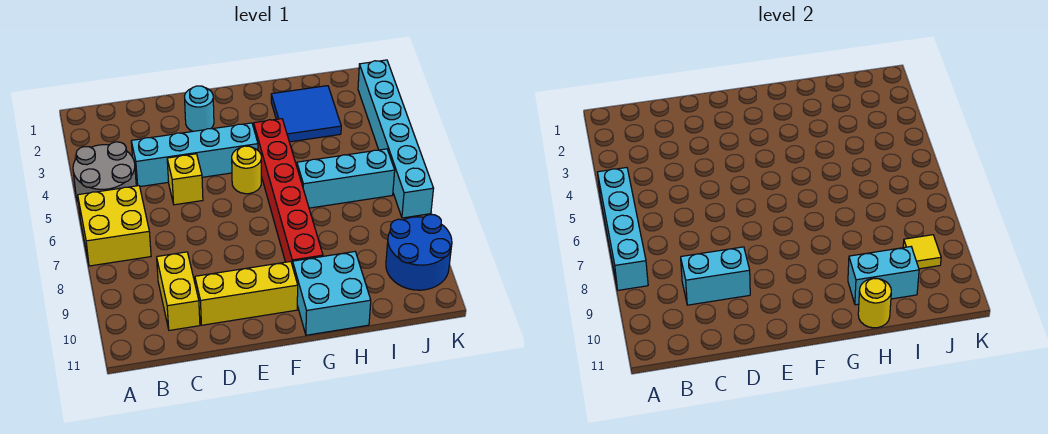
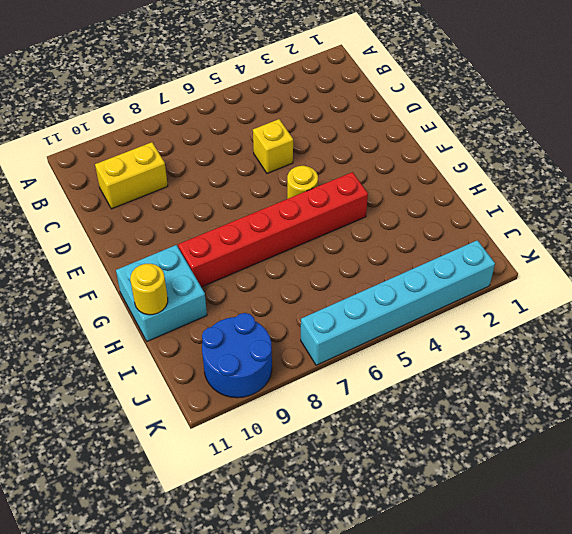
none -> grey round brick A4:B5 level 1
none -> yellow brick A6:B7 level 1
none -> cyan brick C4:F4 level 1

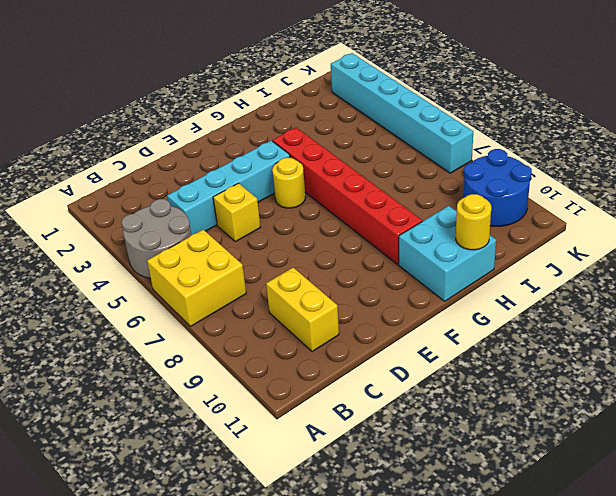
none -> yellow brick D10:F10 level 1
none -> cyan round brick E2 level 1
none -> blue tile H2:I3 level 1

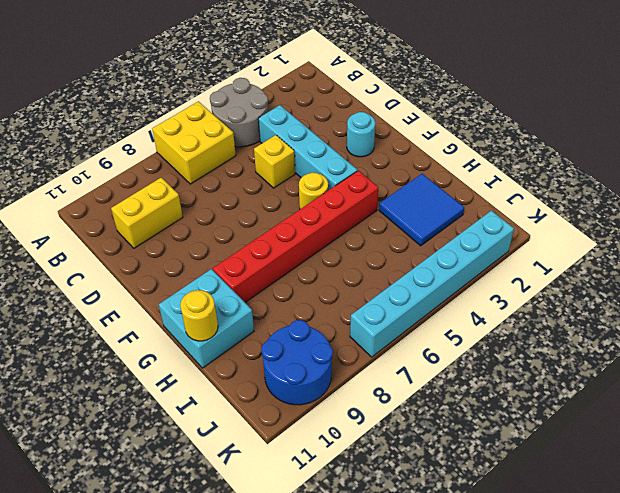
none -> yellow brick D10:F10 level 1
none -> cyan brick H6:J6 level 1
none -> cyan brick A5:A8 level 2

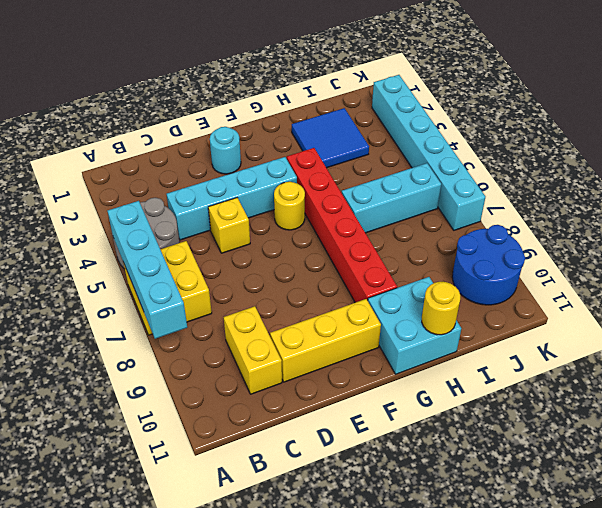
none -> cyan brick C9:D9 level 2
none -> cyan brick H10:I10 level 2
none -> yellow tile J9 level 2

